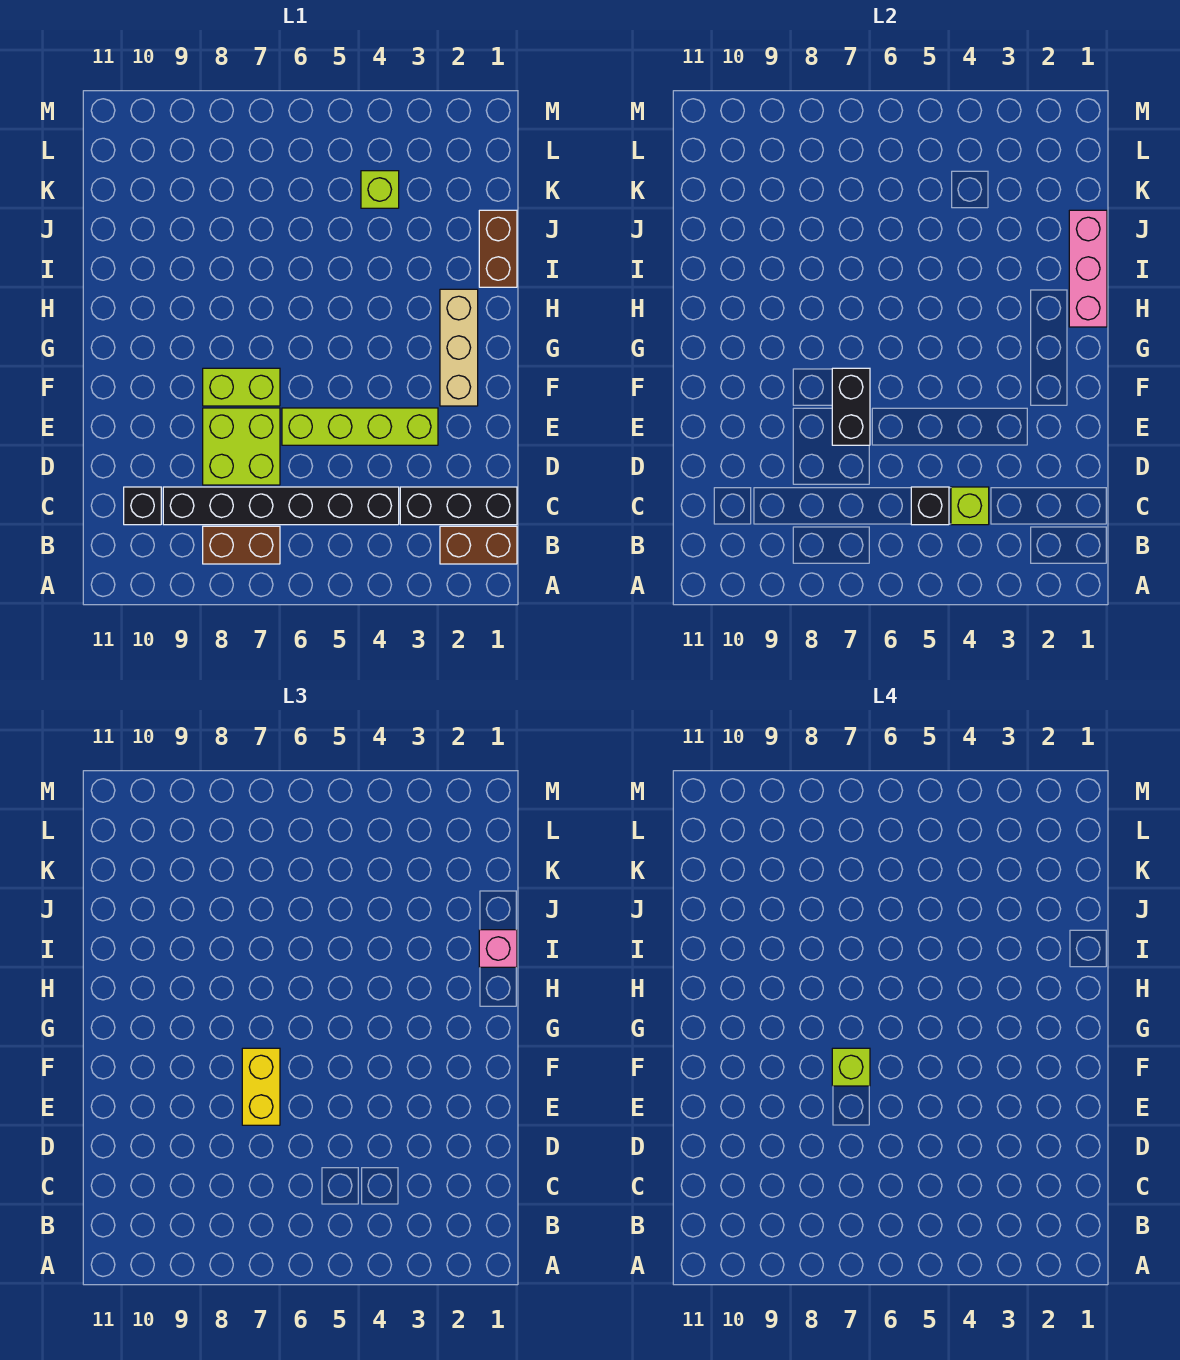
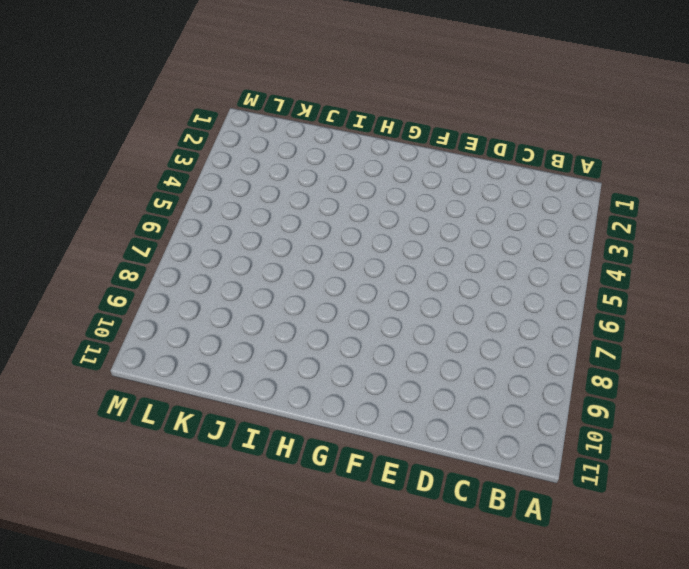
none -> brown brick B1:B2 level 1
none -> brown brick B7:B8 level 1
none -> black brick C1:C3 level 1

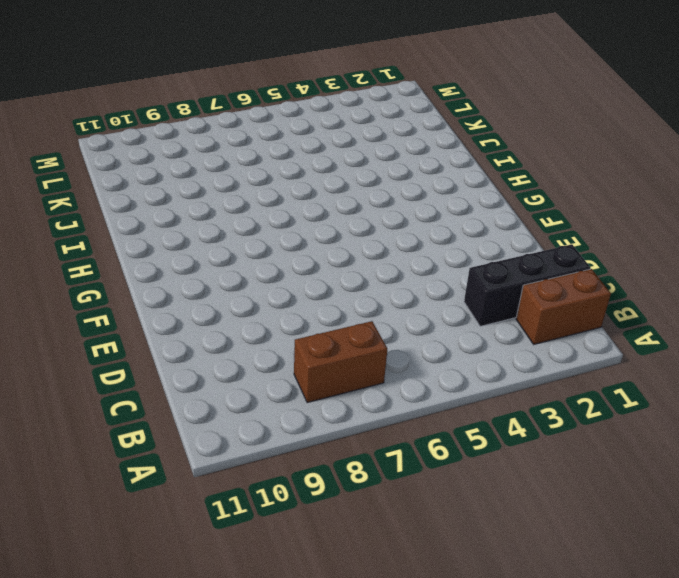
none -> black brick C4:C9 level 1
none -> black brick C10 level 1
none -> lime brick D7:E8 level 1

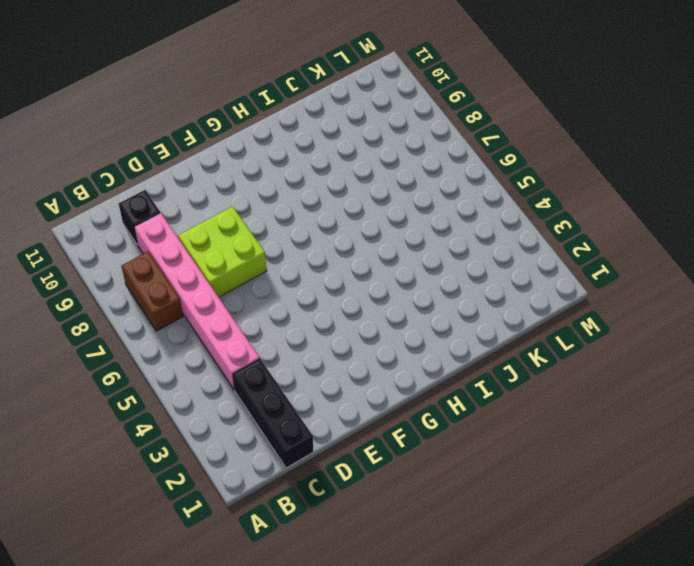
pink brick C4:C9 level 1 -> black brick C4:C9 level 1
none -> brown brick B1:B2 level 1
none -> lime brick E3:E6 level 1
none -> tan brick F2:H2 level 1

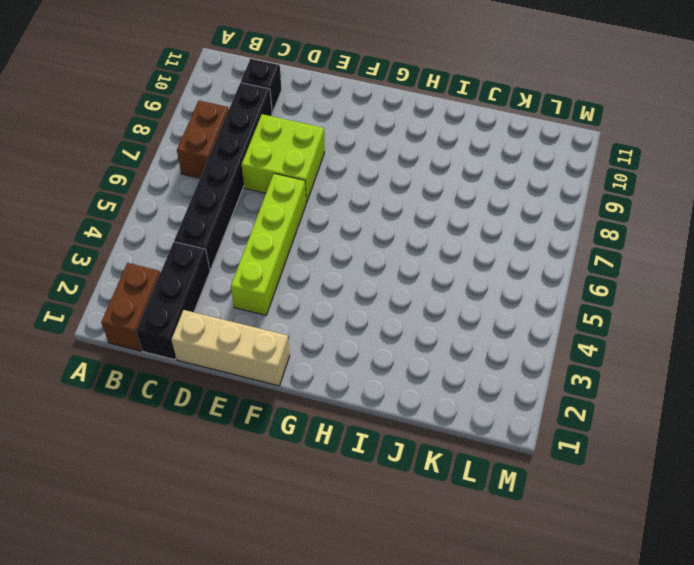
tan brick D1:F1 level 1 -> tan brick F2:H2 level 1
none -> lime brick F7:F8 level 1
none -> brown brick I1:J1 level 1
none -> lime brick K4 level 1

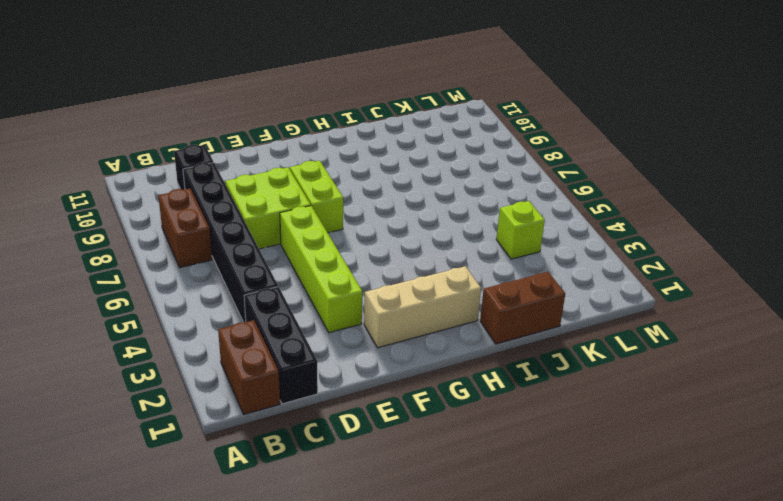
none -> lime brick C4 level 2
none -> black brick C5 level 2
none -> black brick E7:F7 level 2

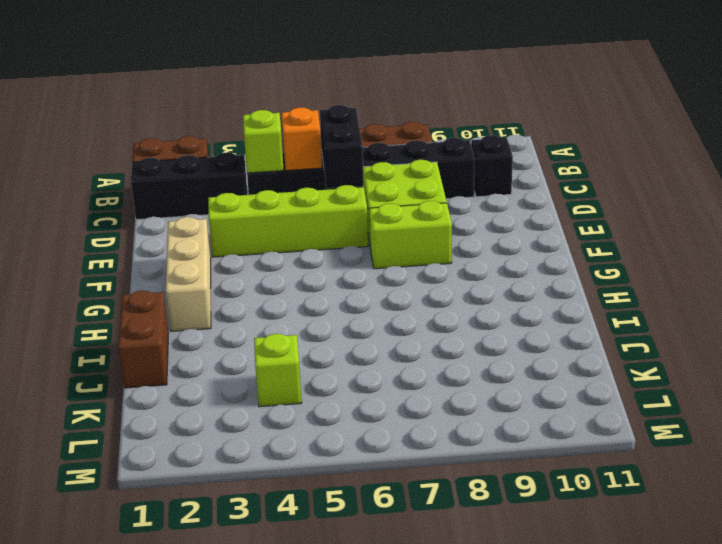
orange brick C5 level 2 -> black brick C5 level 2
black brick C6:D6 level 2 -> black brick E7:F7 level 2
none -> pink brick H1:J1 level 2
none -> yellow brick E7:F7 level 3
none -> pink brick I1 level 3

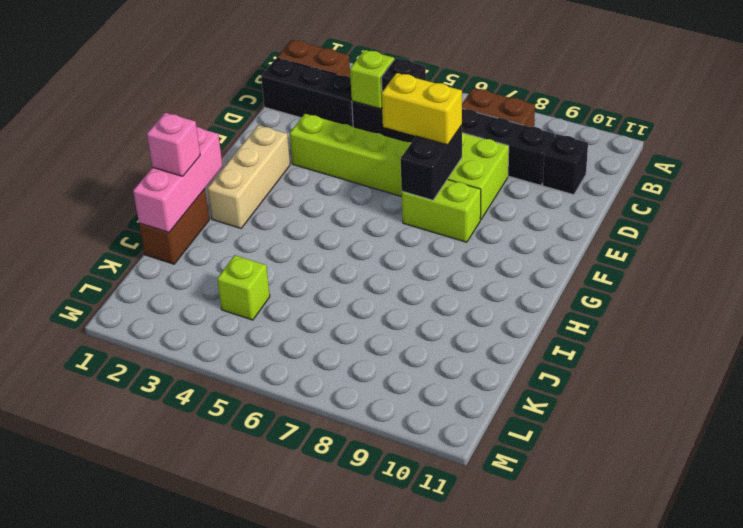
yellow brick E6:E7 level 3 -> yellow brick E7:F7 level 3
none -> lime brick F7 level 4

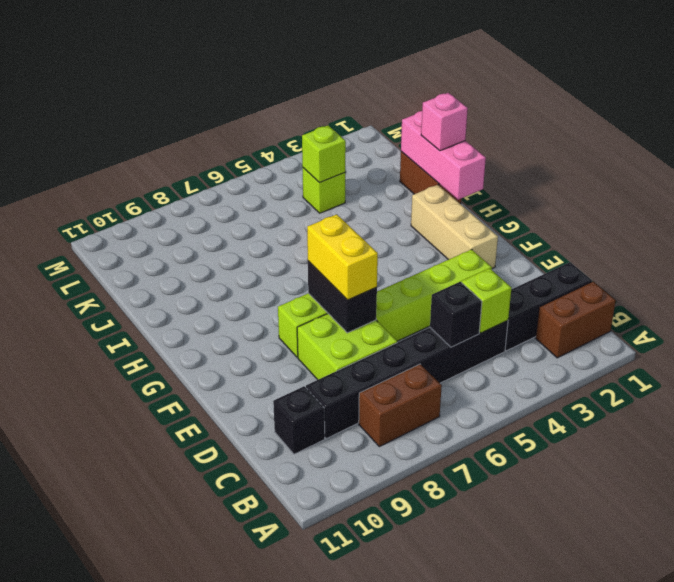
lime brick K4 level 2 -> lime brick F7 level 4

